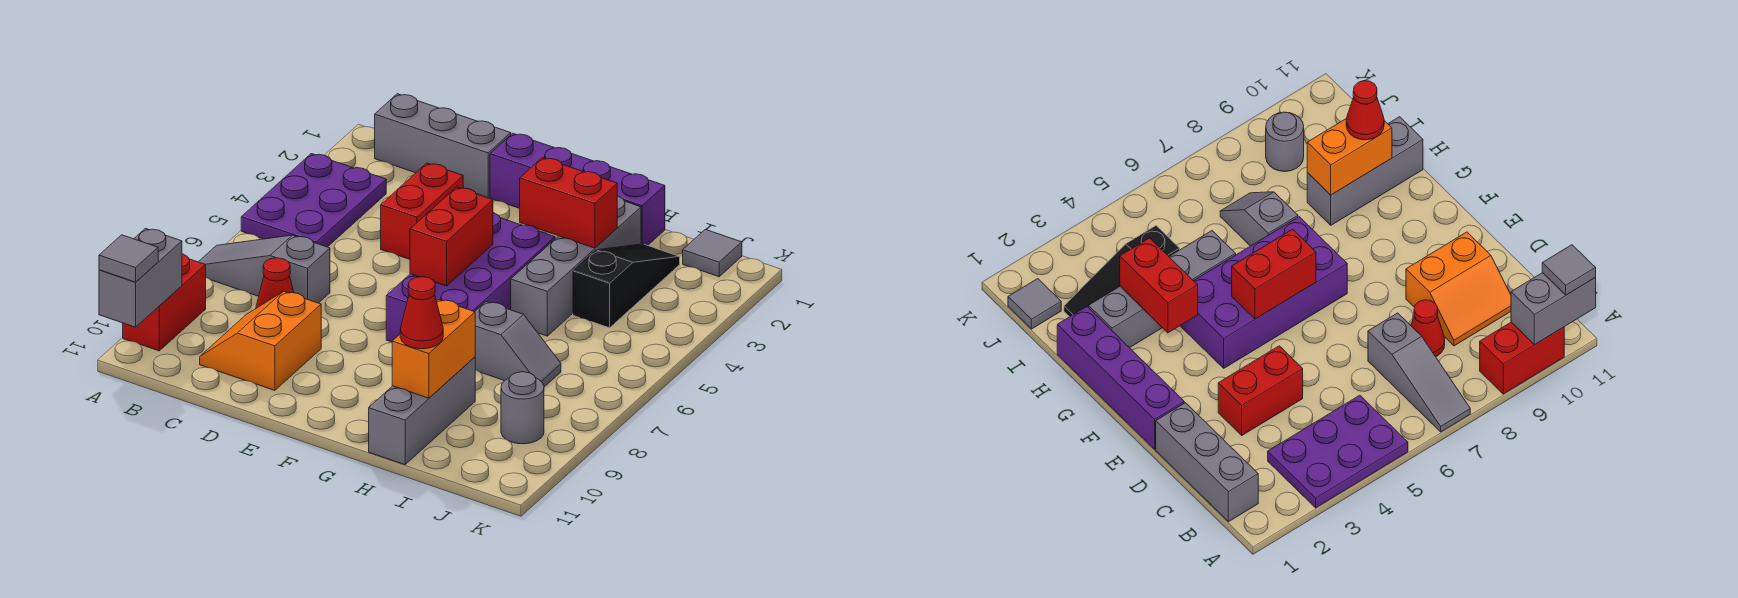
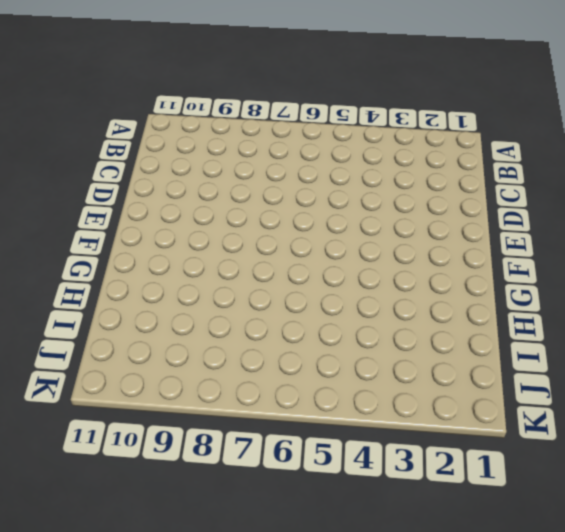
none -> purple plate A3:B5 level 1
none -> grey slope A7:C7 level 1 top C
none -> red brick A9:A10 level 1

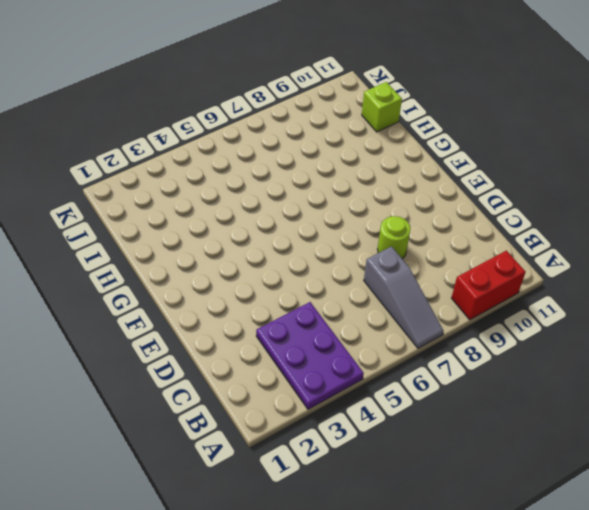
purple plate A3:C4 level 1 -> purple plate A3:B5 level 1
lime round brick D8 level 1 -> none
lime brick I11 level 1 -> none
none -> grey brick B1:D1 level 1
none -> red cone C8 level 1
none -> orange slope C9:D10 level 1 top D

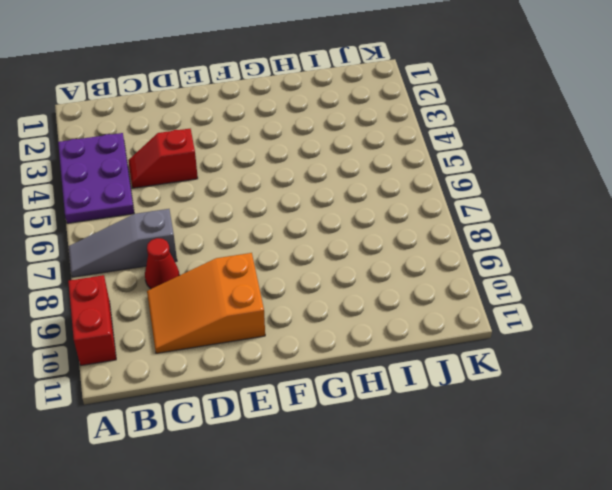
red slope C4:D4 level 1 top D -> red brick D3:D4 level 1
orange slope C9:E10 level 1 top E -> orange slope C9:D10 level 1 top D
none -> grey brick B1:D1 level 1
none -> purple brick E1:H1 level 1
none -> purple brick F4:G7 level 1

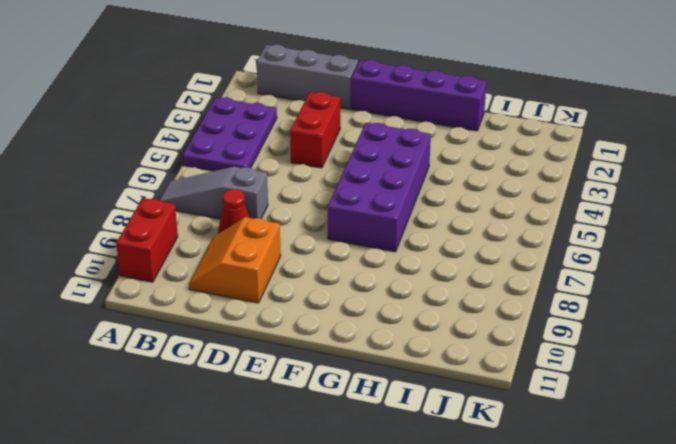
none -> grey brick H2:H5 level 1
none -> grey slope H7:I7 level 1 top H
none -> grey brick H9:H11 level 1

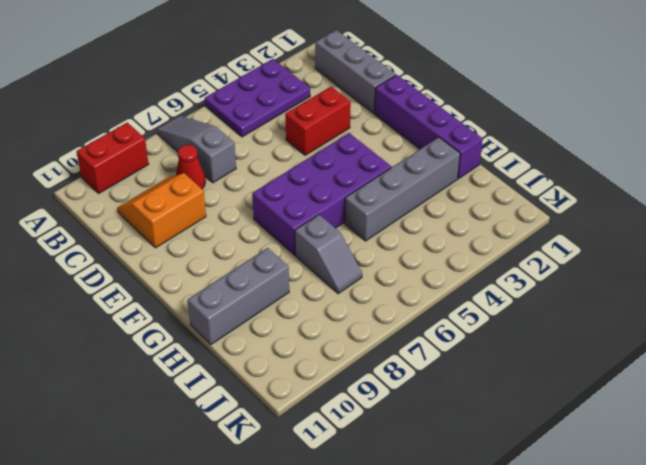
none -> black slope I2:I4 level 1 top 4
none -> grey tile J1 level 1
none -> grey round brick J9 level 1

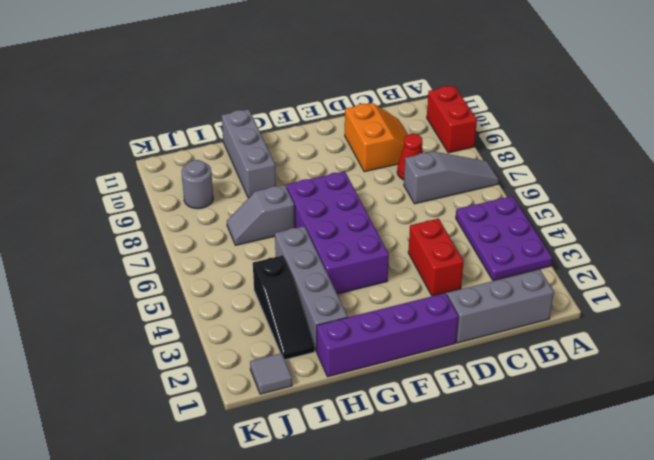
none -> grey brick A10:A11 level 2
none -> red brick F5:F6 level 2
none -> red brick G3:H3 level 2

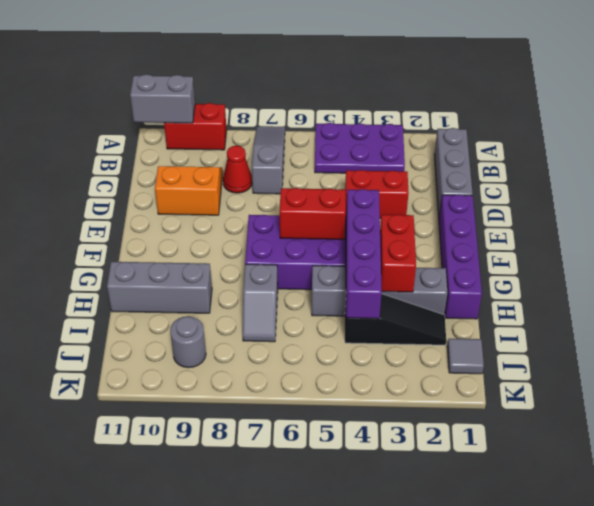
purple brick F4:I4 level 2 -> none
none -> orange brick H9:H10 level 2
none -> grey tile A11 level 3
none -> red cone H10 level 3

